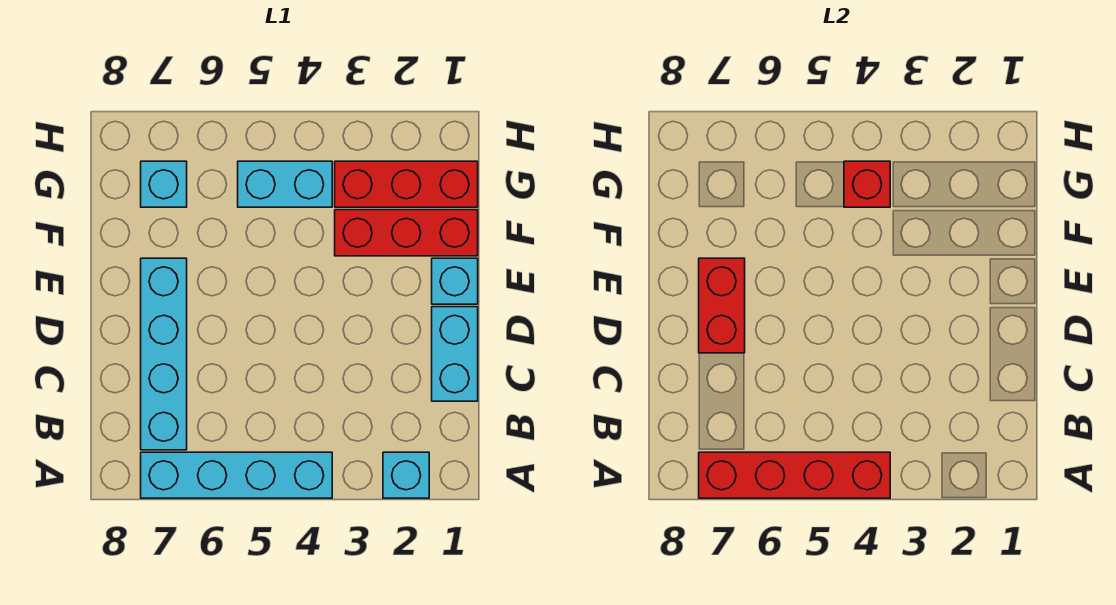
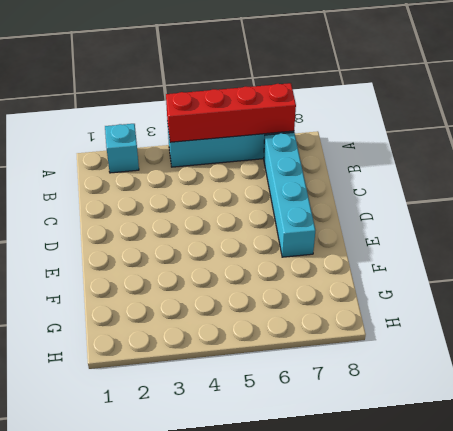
none -> cyan brick C1:D1 level 1
none -> cyan brick E1 level 1
none -> red brick F1:F3 level 1

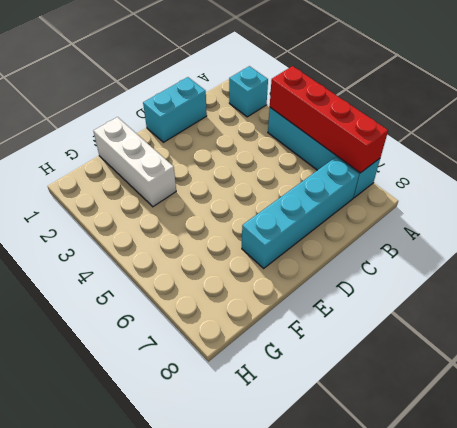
white brick F1:F3 level 1 -> red brick F1:F3 level 1
none -> cyan brick E1 level 1
none -> red brick G1:G3 level 1
none -> cyan brick G4:G5 level 1

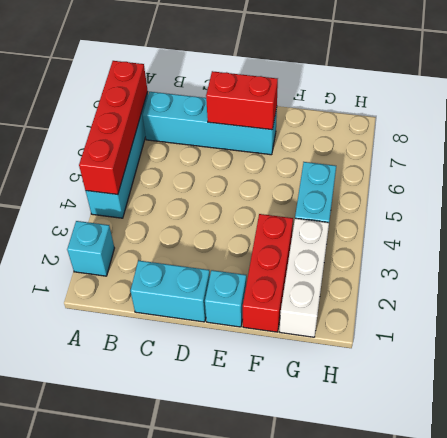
white brick G1:G3 level 1 -> red brick G1:G3 level 1
none -> cyan brick G7 level 1
none -> red brick G4 level 2

